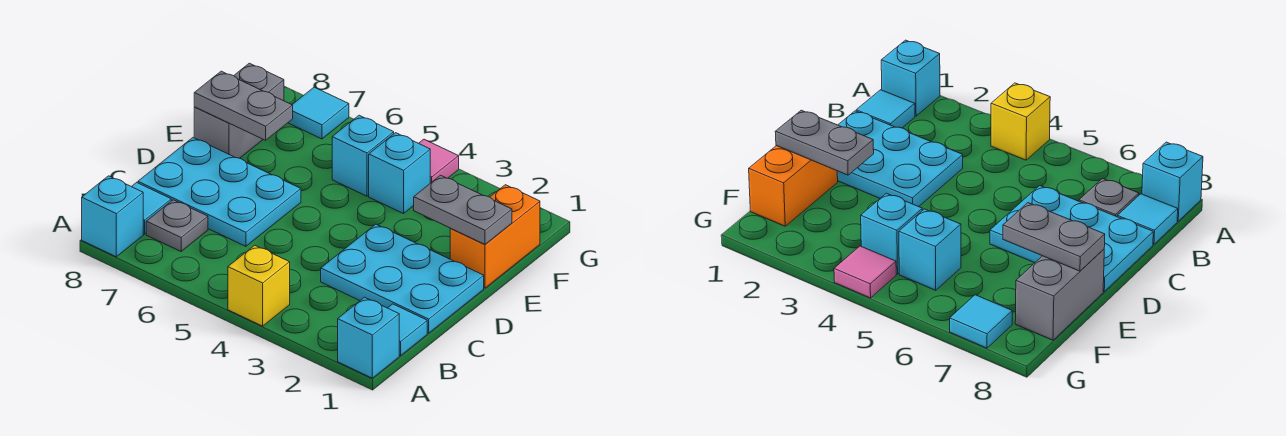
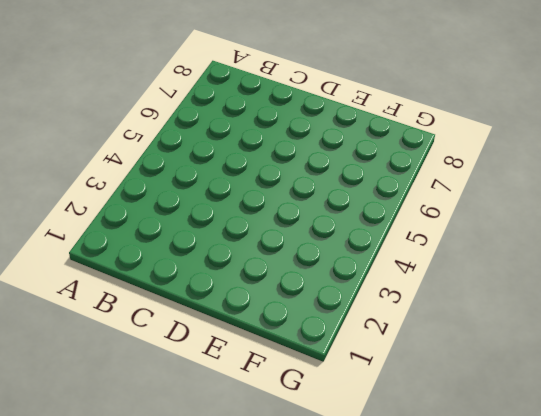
none -> cyan brick A1 level 1
none -> yellow brick A4 level 1
none -> cyan brick A8 level 1

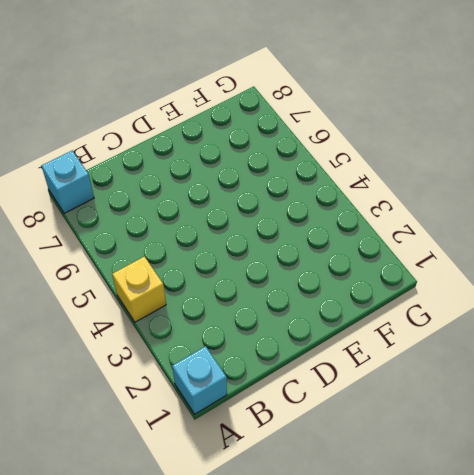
none -> cyan tile B1 level 1
none -> grey plate B7 level 1
none -> cyan tile B8 level 1

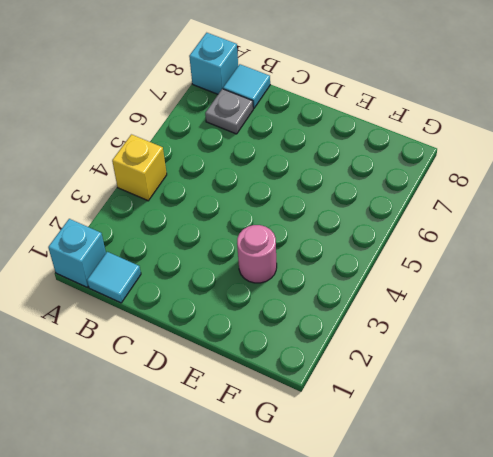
pink round brick E3 level 1 -> none
none -> cyan plate C1:D3 level 1
none -> cyan plate C6:D8 level 1
none -> orange brick E1:F1 level 1

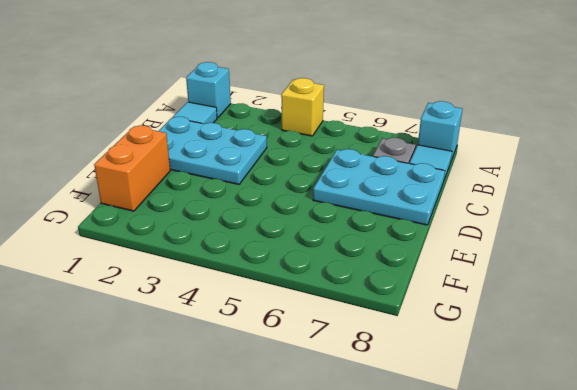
none -> grey brick E8:F8 level 1
none -> cyan brick F4 level 1
none -> cyan brick F5 level 1

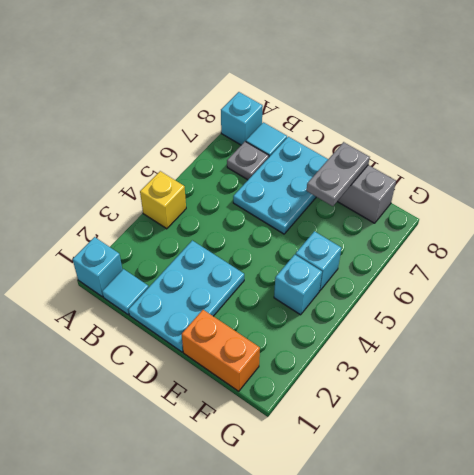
none -> pink tile G4 level 1
none -> cyan tile G7 level 1
none -> grey plate E1:E2 level 2

